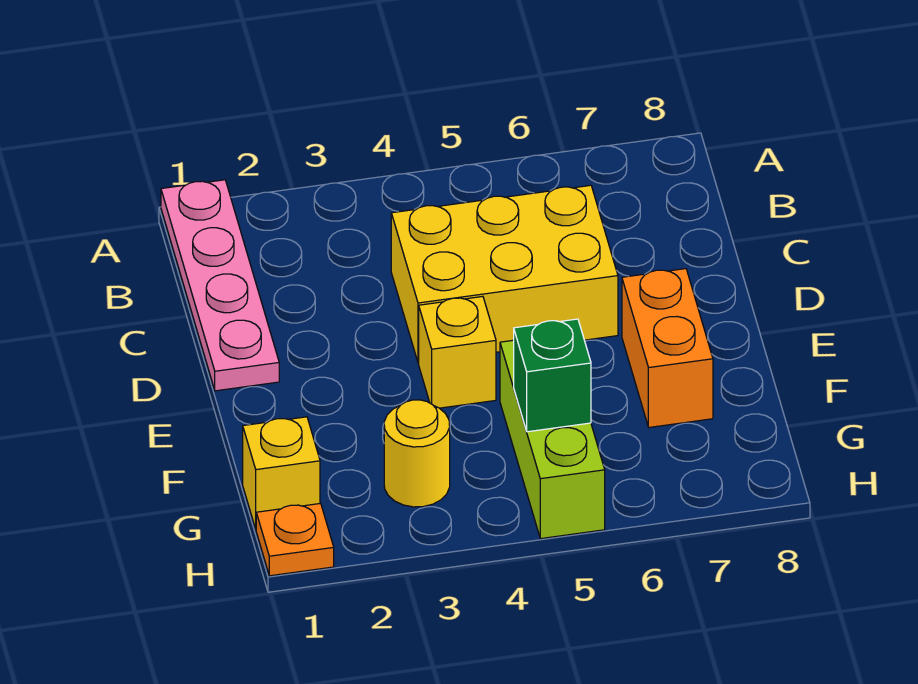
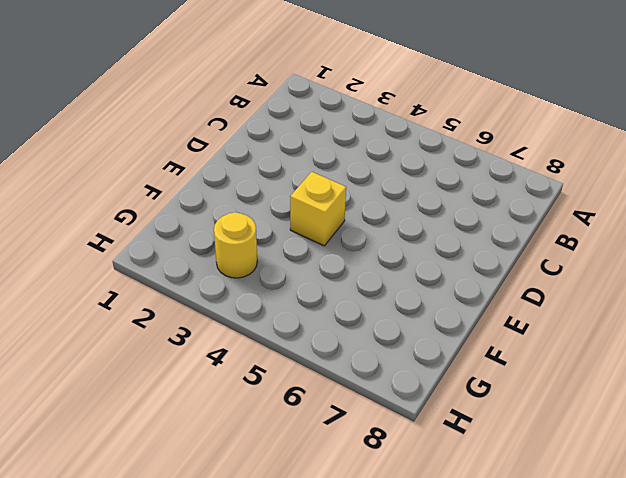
none -> pink plate A1:D1 level 1
none -> yellow brick C4:D6 level 1

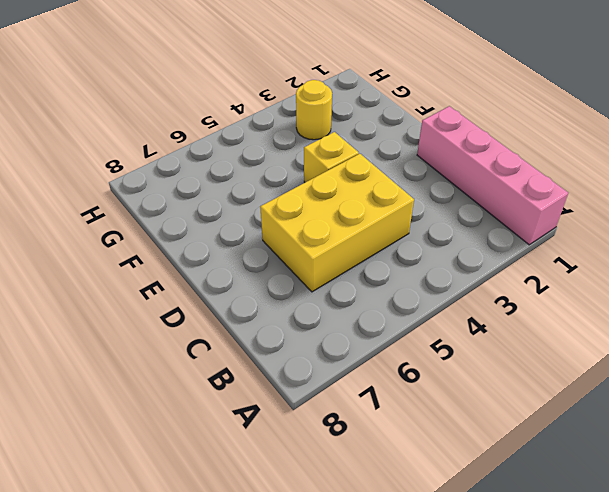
pink brick A1:D1 level 1 -> pink plate A1:D1 level 1
none -> orange brick E7:F7 level 1
none -> lime brick F5:H5 level 1

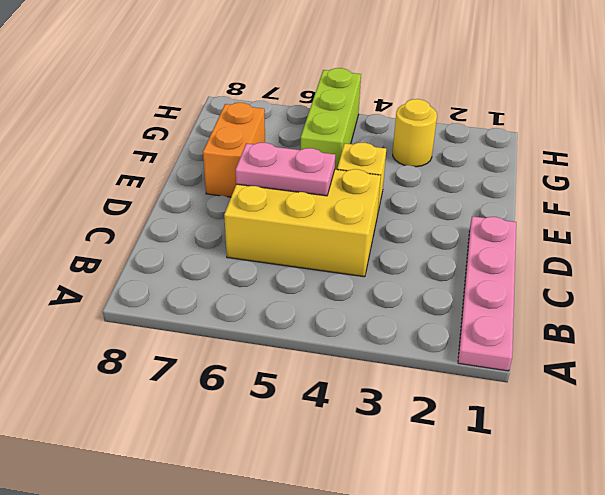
pink plate D5:D6 level 2 -> none
none -> yellow brick G1 level 1
none -> orange plate H1 level 1

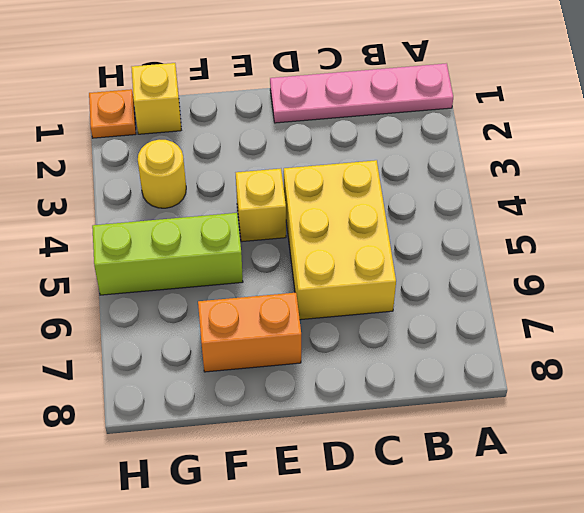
none -> green brick G5 level 2

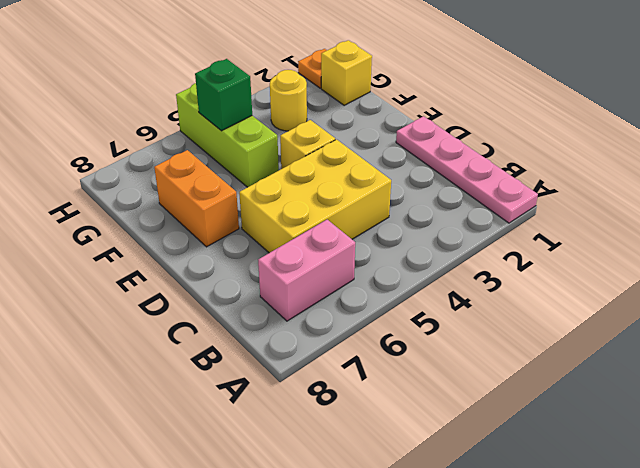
pink brick B6:B7 level 1 -> none

